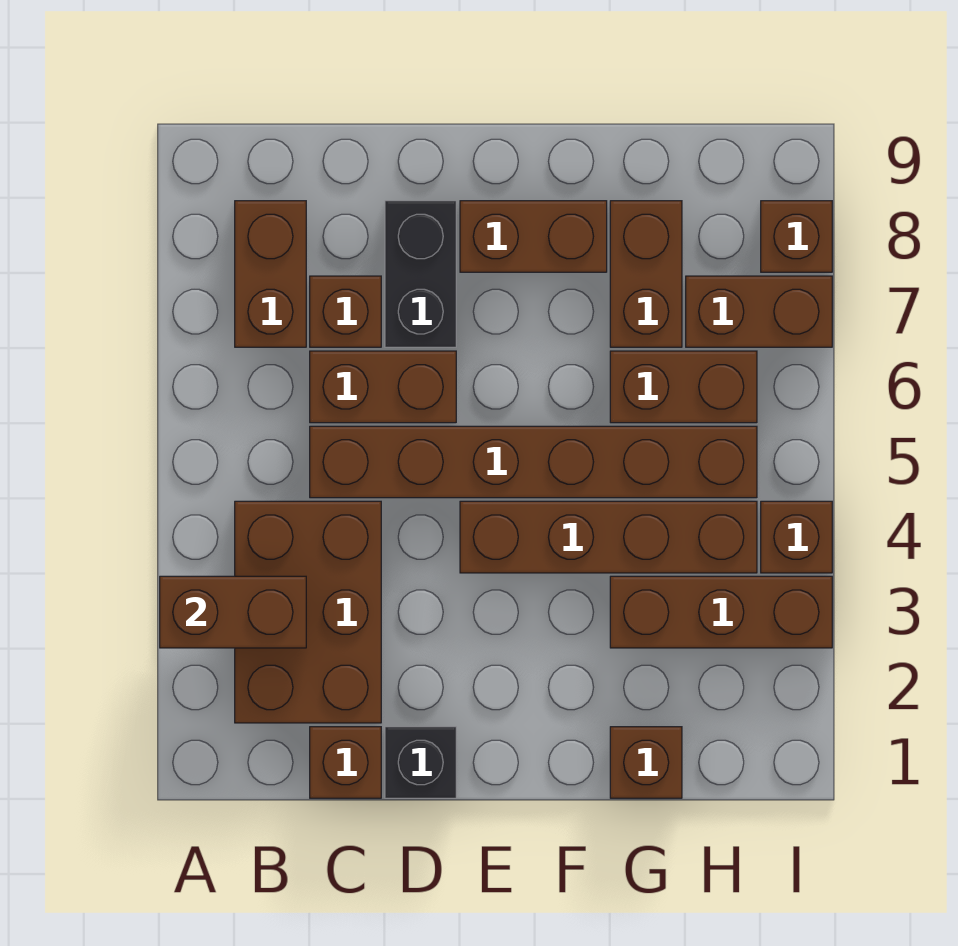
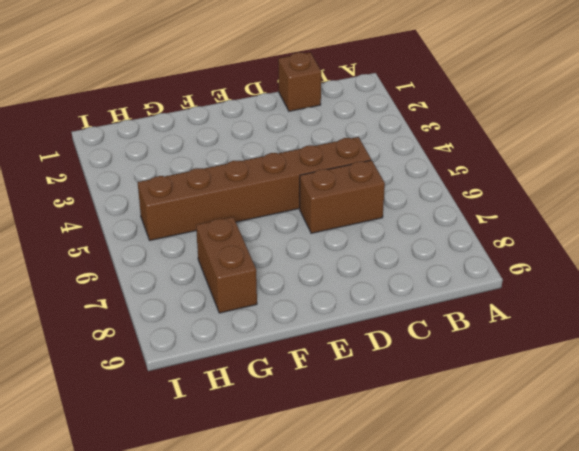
none -> brown brick B2:C4 level 1
none -> brown brick B7:B8 level 1
none -> brown brick C7 level 1

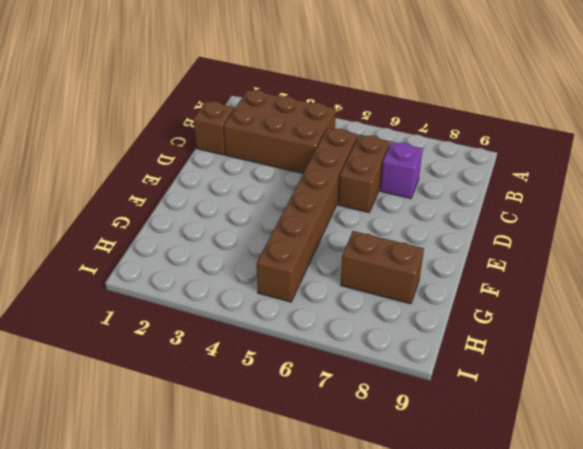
purple brick C7 level 1 -> brown brick C7 level 1
none -> brown brick B7:B8 level 1
none -> black brick D1 level 1
none -> black brick D7:D8 level 1

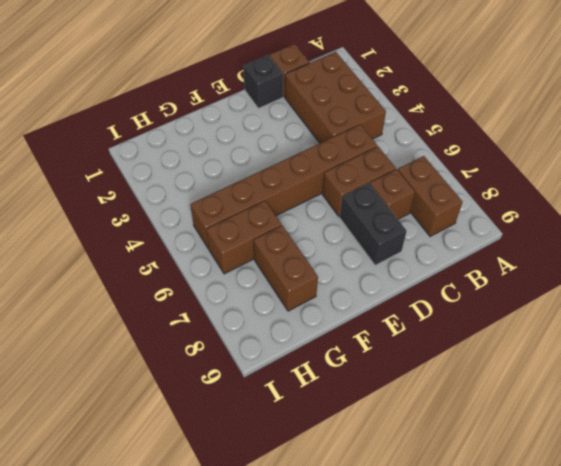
none -> brown brick E4:H4 level 1
none -> brown brick E8:F8 level 1
none -> brown brick G1 level 1

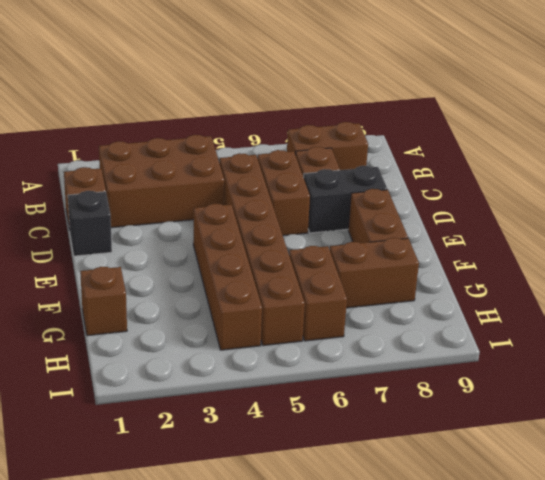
none -> brown brick G3:I3 level 1
none -> brown brick H7:I7 level 1
none -> brown brick I4 level 1

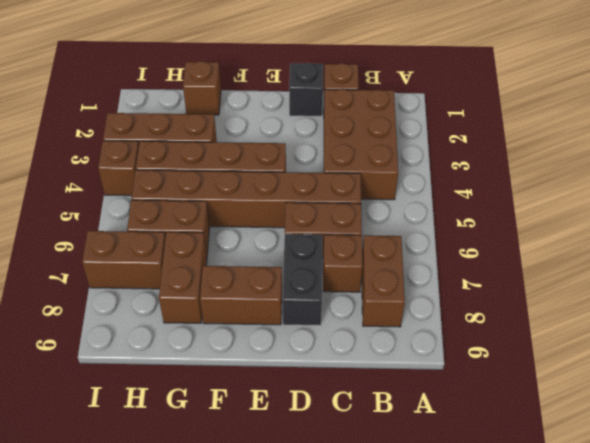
none -> brown brick I8 level 1
none -> brown brick A3:B3 level 2

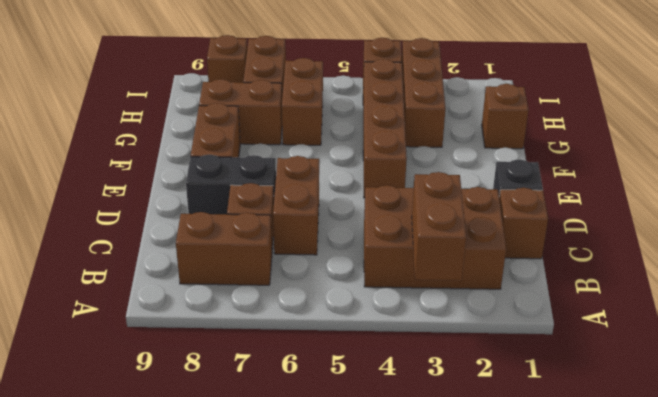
none -> brown brick C5:H5 level 1

